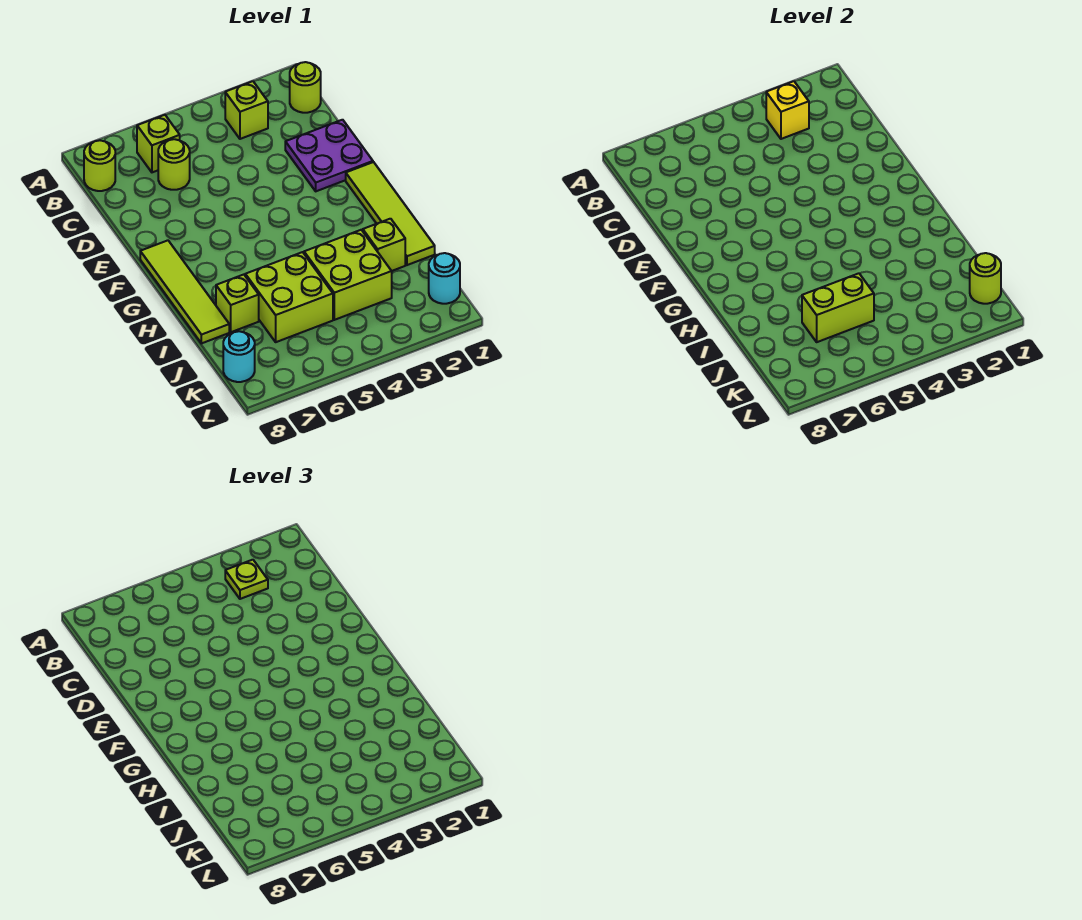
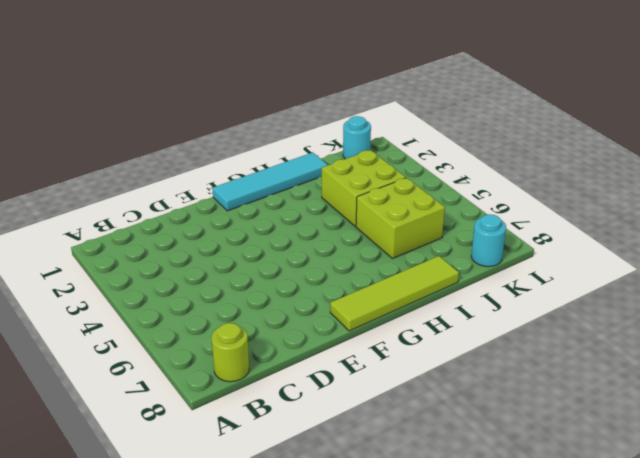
cyan tile F1:I1 level 1 -> lime tile F1:I1 level 1
none -> lime round brick B1 level 1
none -> lime brick B3 level 1
none -> lime brick B6 level 1

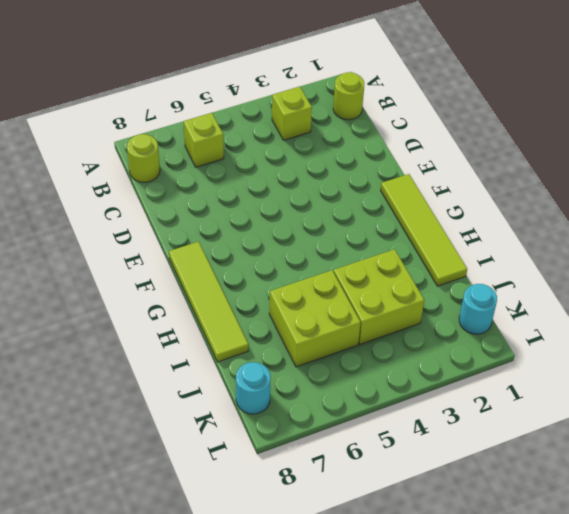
none -> lime round brick C6 level 1
none -> purple plate D1:E2 level 1
none -> lime brick I2 level 1

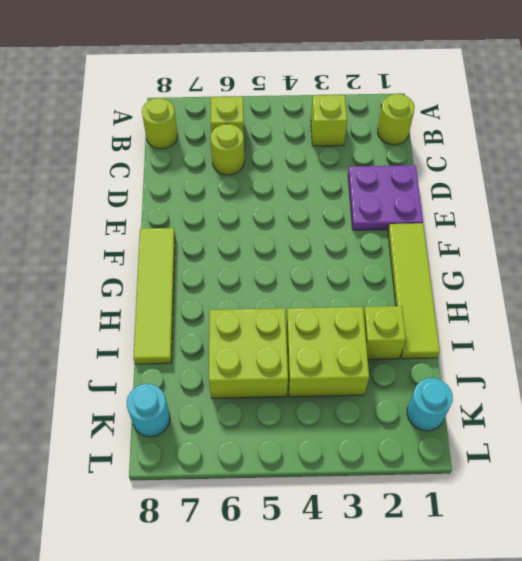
none -> lime brick I7 level 1
none -> yellow brick B3 level 2
none -> lime brick J5:J6 level 2

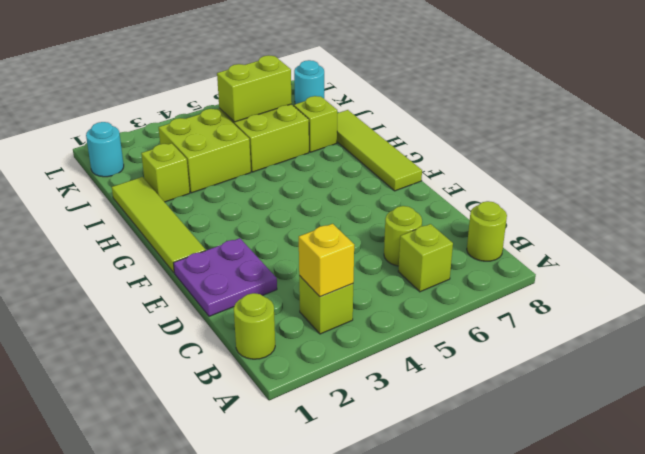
none -> lime round brick K1 level 2
none -> lime plate B3 level 3

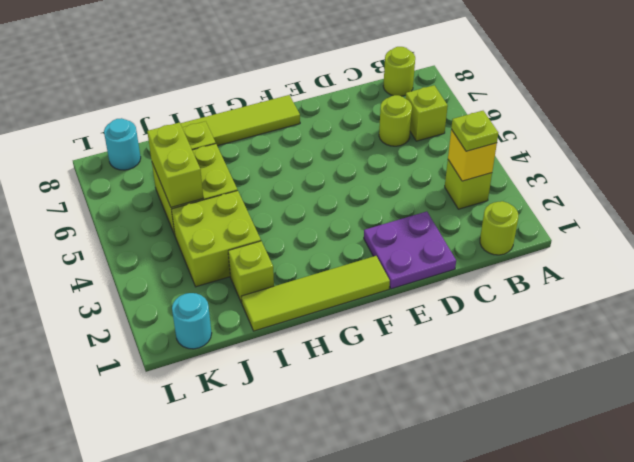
none -> lime round brick K1 level 2

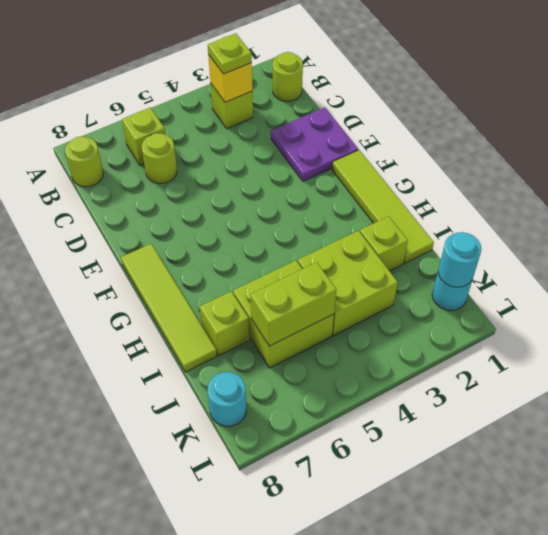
cyan round brick K1 level 2 -> lime round brick K1 level 2

